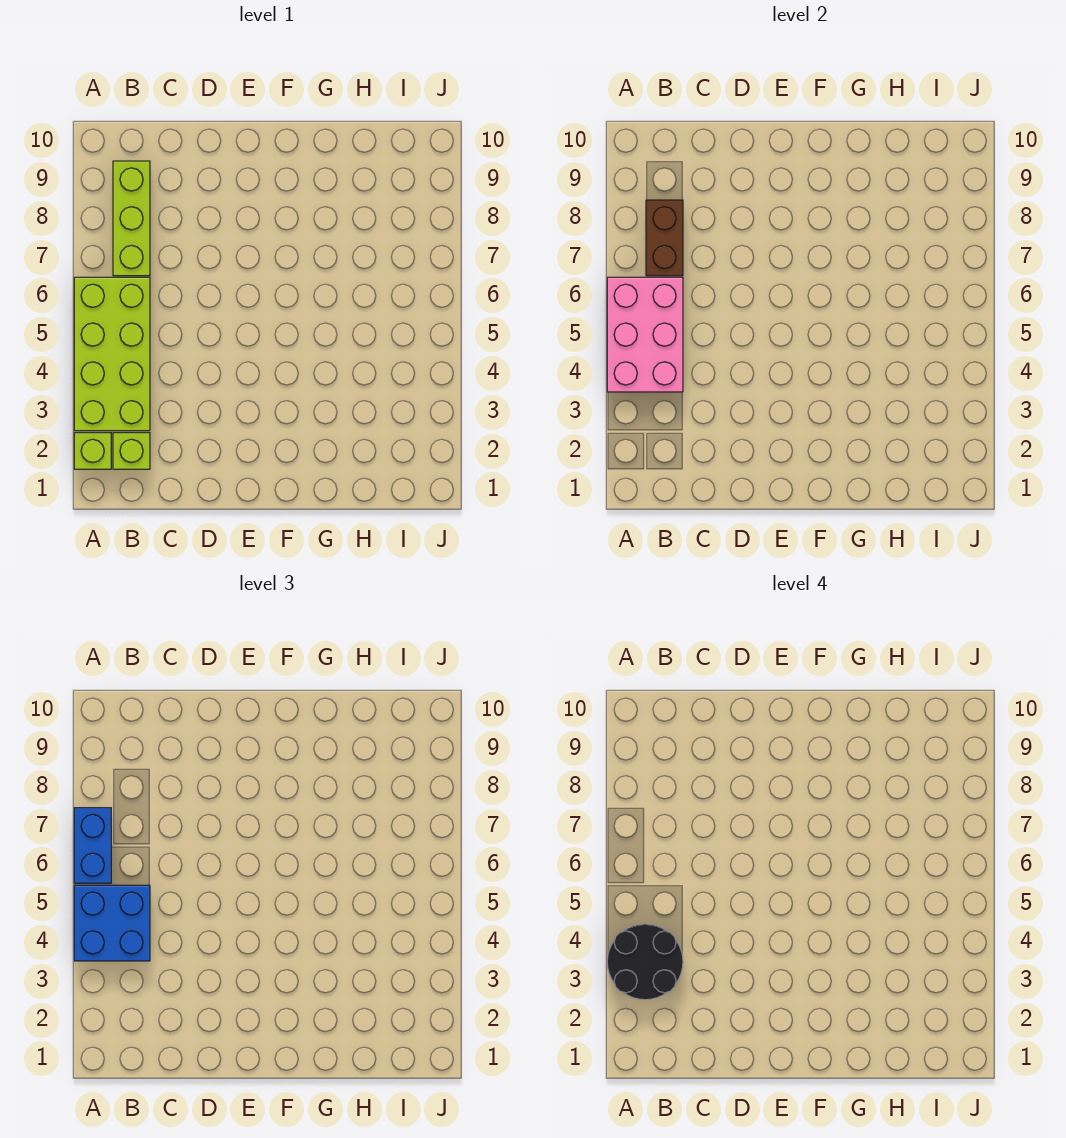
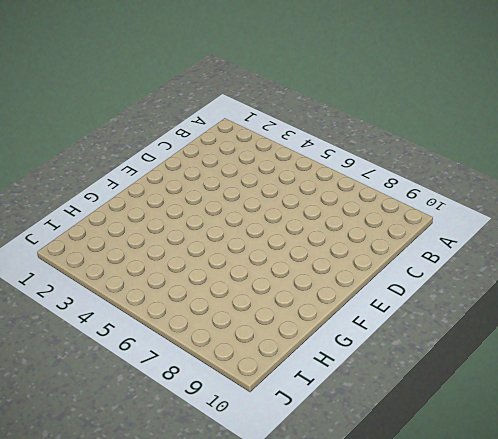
none -> lime brick A2 level 1
none -> lime brick A3:B6 level 1

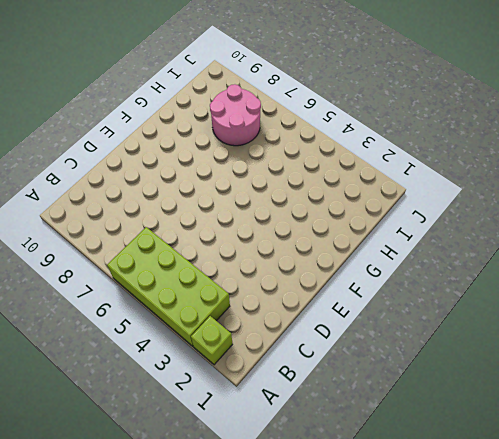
pink round brick H7:I8 level 1 -> none
none -> lime brick B2 level 1
none -> lime brick B7:B9 level 1

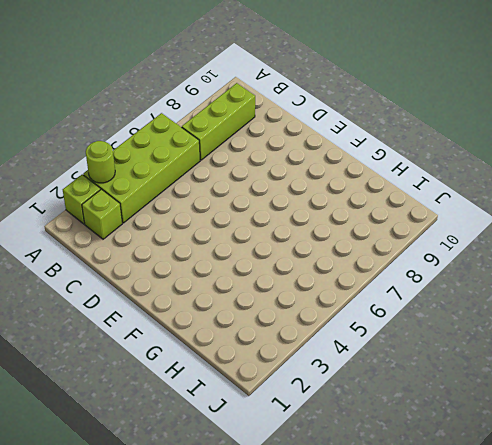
lime round brick A3 level 2 -> none
none -> pink brick A4:B6 level 2
none -> brown brick B7:B8 level 2

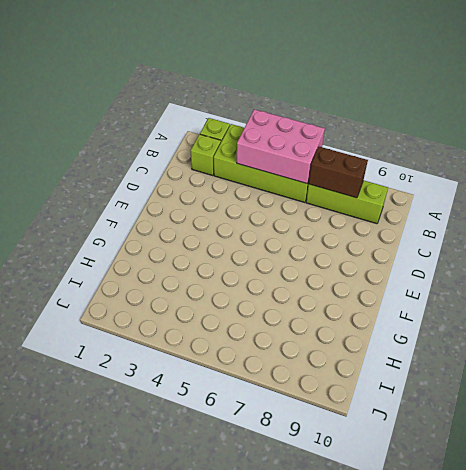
none -> blue brick A4:B5 level 3
none -> blue brick A6:A7 level 3

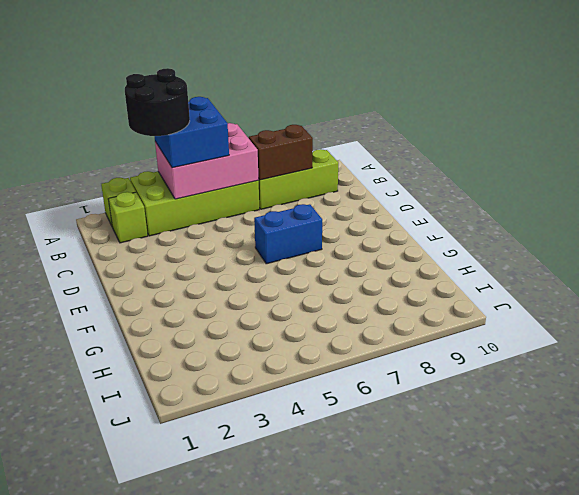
blue brick E6:E7 level 1 -> blue brick A6:A7 level 3

